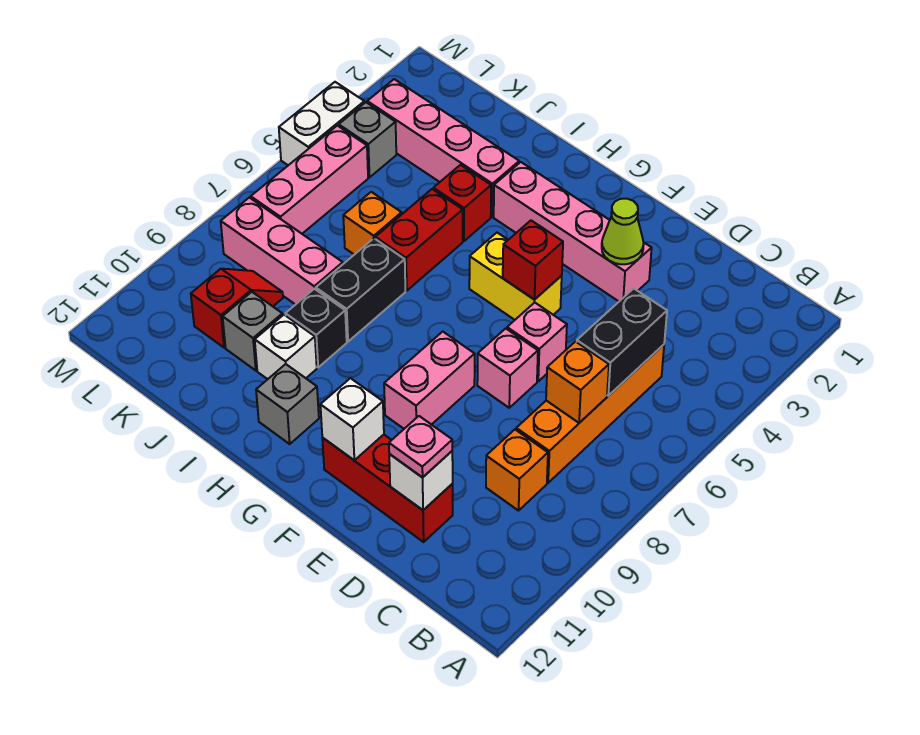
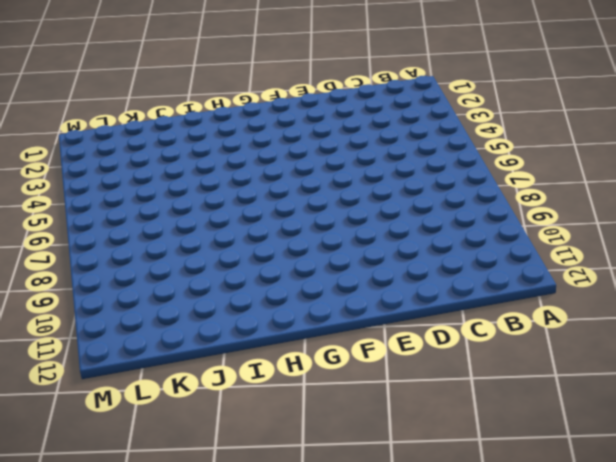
none -> orange brick C5:C8 level 1
none -> orange brick C9 level 1
none -> red brick D11:F11 level 1

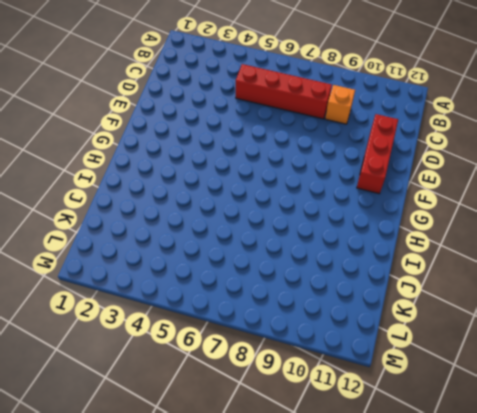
red brick C5:C8 level 1 -> orange brick C5:C8 level 1
none -> pink brick E3:H3 level 1
none -> pink brick E6 level 1
none -> pink brick E7 level 1

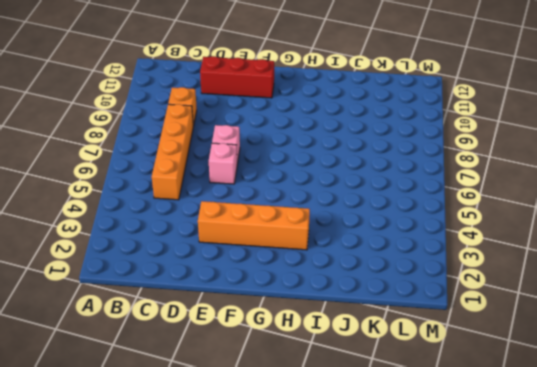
orange brick E3:H3 level 1 -> pink brick E3:H3 level 1
none -> yellow brick F5:G5 level 1
none -> pink brick F8:F9 level 1
none -> grey brick H11 level 1

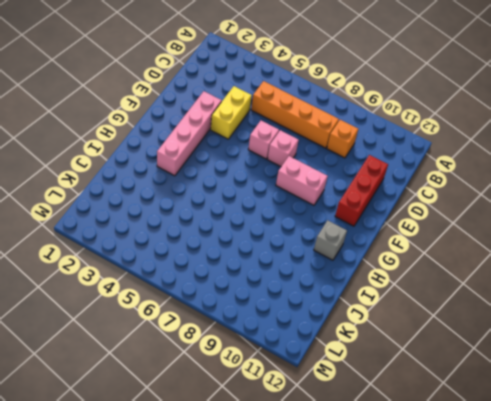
yellow brick D4:E4 level 1 -> yellow brick F5:G5 level 1
none -> pink brick I3:L3 level 1
none -> red brick I4 level 1
none -> red brick I5:I6 level 1

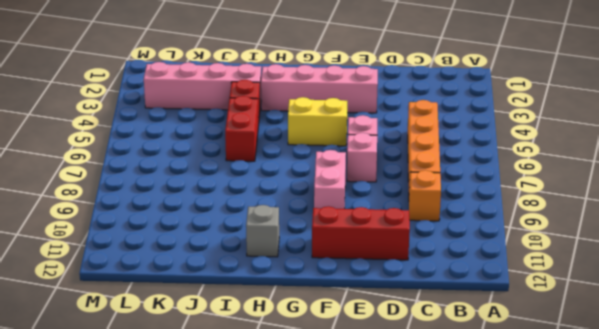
none -> black brick I7:I8 level 1
none -> black brick I9 level 1
none -> white brick I10 level 1

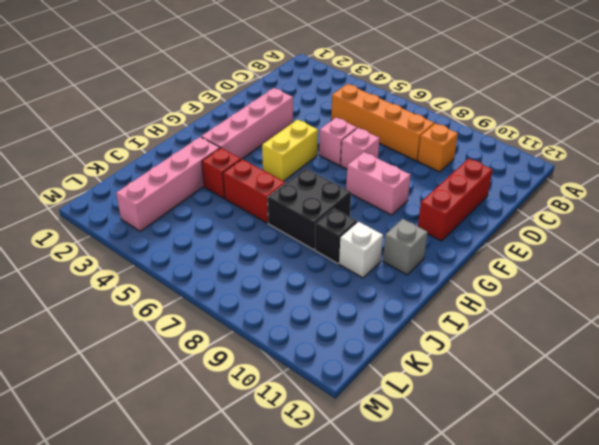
black brick H7:I8 level 1 -> black brick I7:I8 level 1
none -> orange brick J6 level 1
none -> pink brick J8:L8 level 1
none -> grey brick J10 level 1

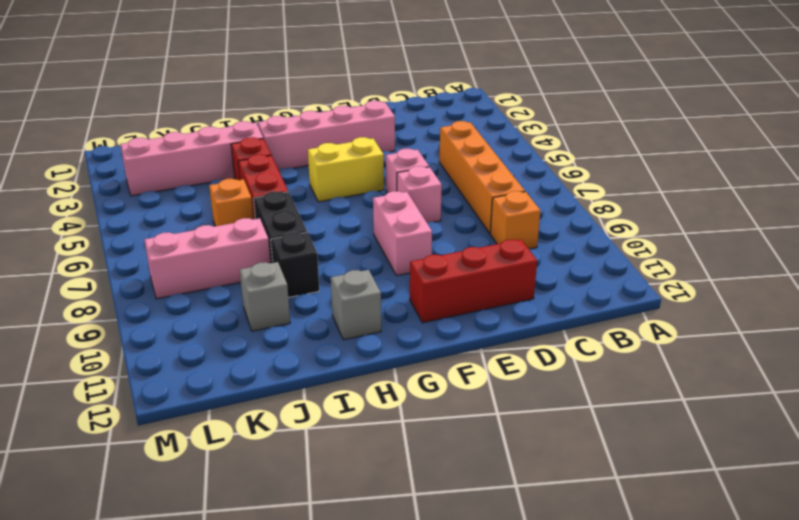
none -> white brick I10 level 1
none -> red slope K9:K10 level 1 top 10
none -> grey brick L4 level 1

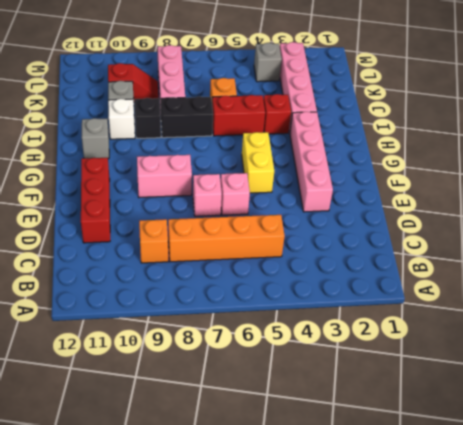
none -> pink brick L5:L7 level 1
none -> white brick M4:M5 level 1
none -> black brick C5:C6 level 2

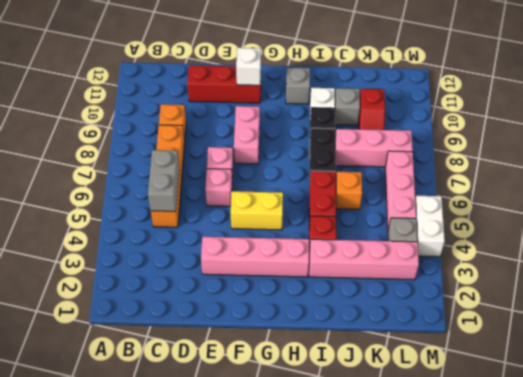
grey brick C5:C6 level 2 -> black brick C5:C6 level 2
none -> orange brick C7 level 2
none -> white brick D11 level 2
none -> lime cone E3 level 2

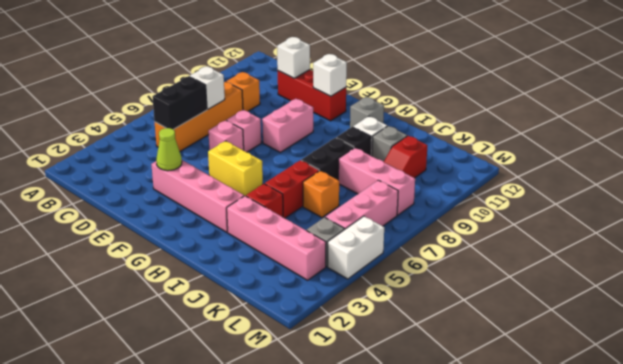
white brick C7 level 2 -> orange brick C7 level 2
none -> red brick F5 level 2
none -> pink plate D11 level 3

